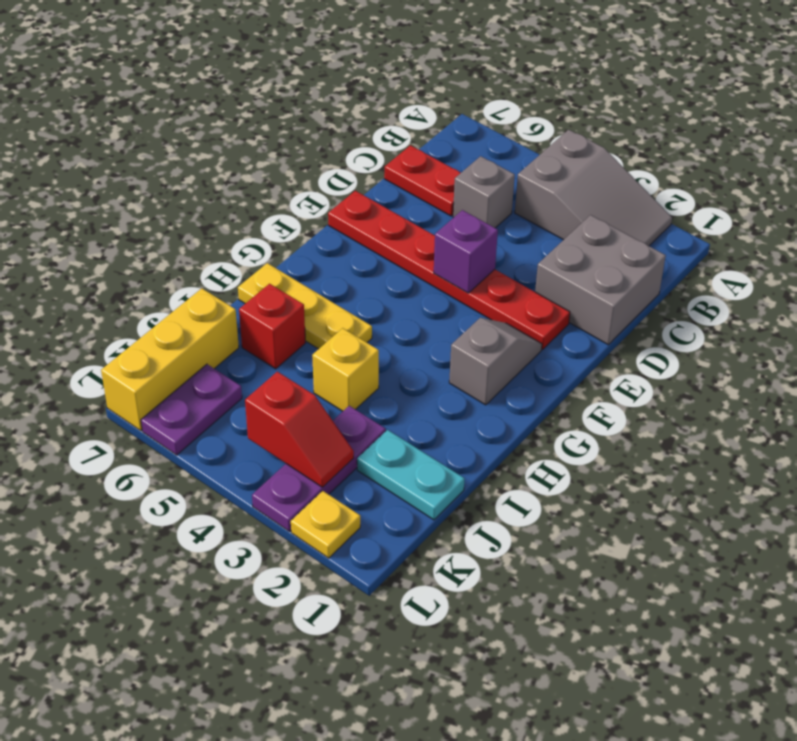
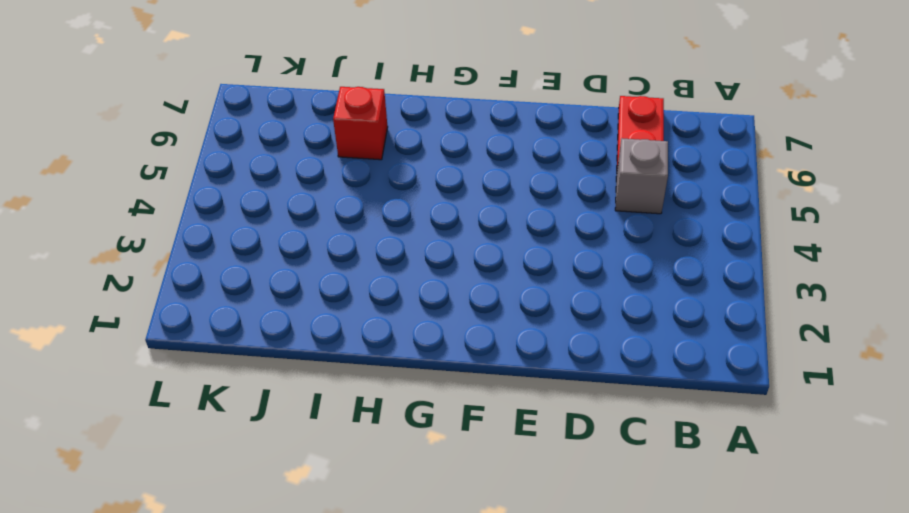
none -> grey slope A2:B4 level 1 top 4
none -> grey brick C1:D2 level 1
none -> red plate E2:E7 level 1

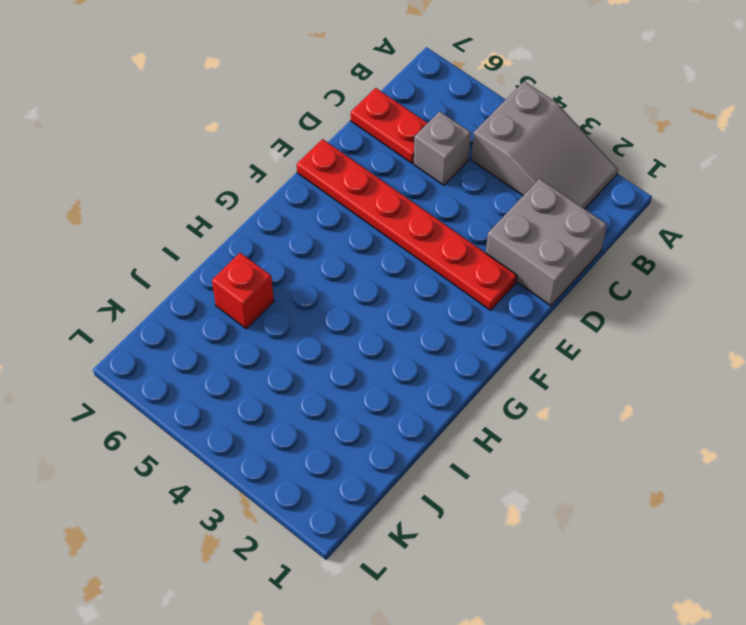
none -> grey slope F2:G2 level 1 top G
none -> yellow plate H5:H7 level 1
none -> yellow brick I4 level 1

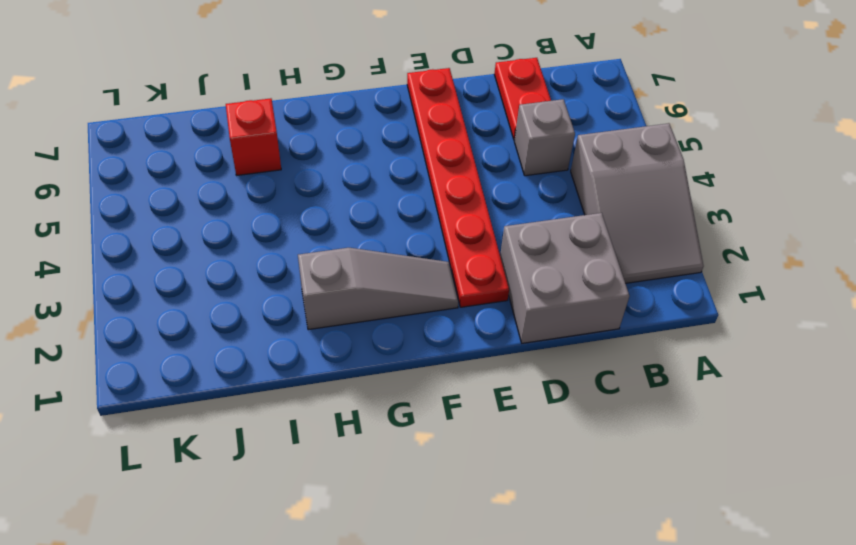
grey slope F2:H2 level 1 top H -> grey slope F2:G2 level 1 top G
none -> yellow plate H5:H7 level 1
none -> yellow brick I4 level 1
none -> cyan plate J1:J2 level 1

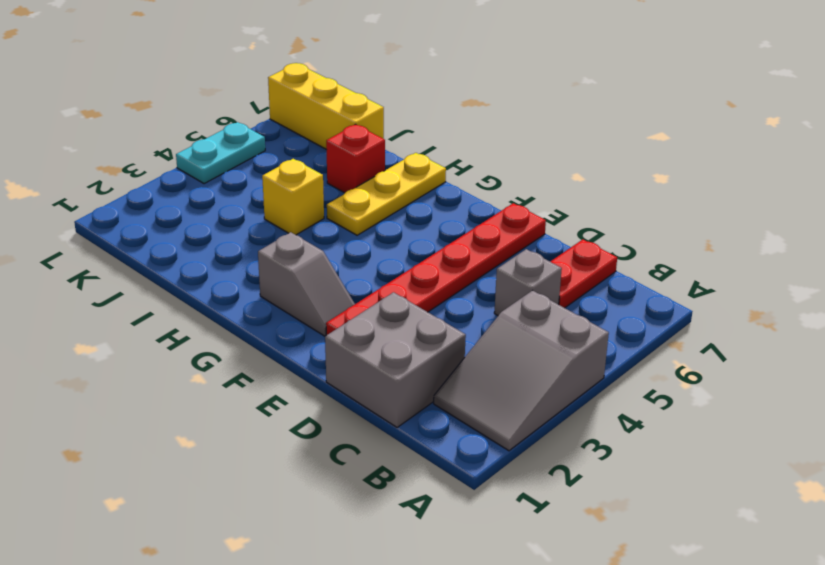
cyan plate L4:L5 level 1 -> cyan plate J1:J2 level 1
none -> purple plate J3:L3 level 1
none -> purple plate K6:L6 level 1
none -> yellow plate L2 level 1

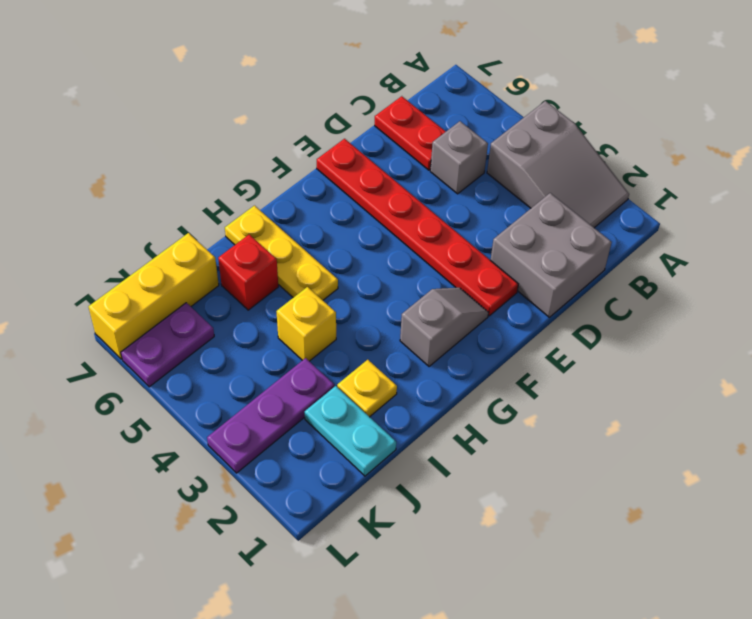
yellow plate I2 level 1 -> yellow plate L2 level 1
none -> purple brick E4 level 2
none -> red slope K3:K4 level 2 top 4

